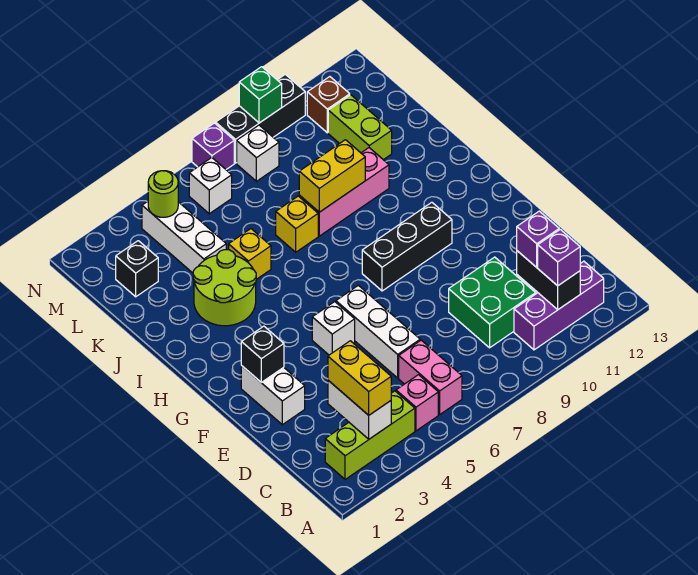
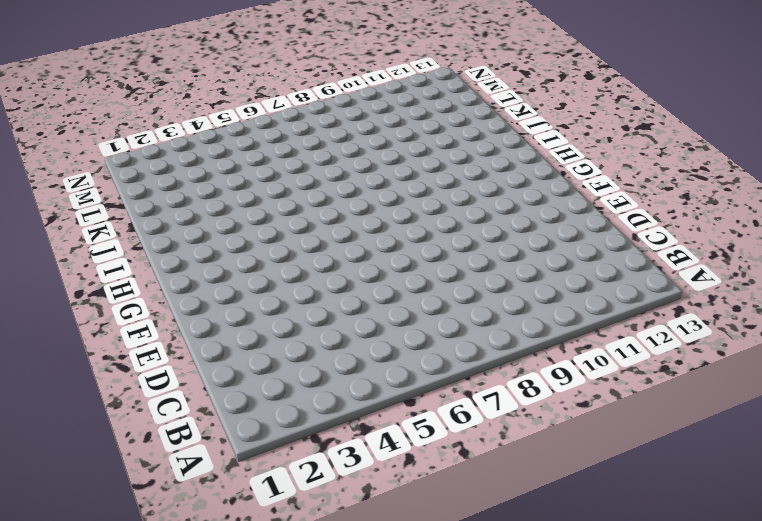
none -> lime brick B2:B4 level 1
none -> pink brick B5 level 1
none -> pink brick B6:C6 level 1
none -> purple brick B10:B12 level 1

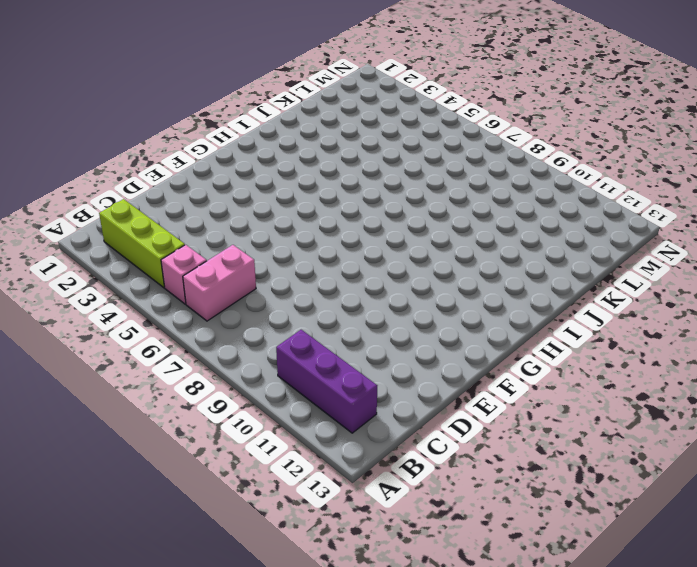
none -> green brick C9:D10 level 1
none -> white brick D6:F6 level 1
none -> white brick E2:F2 level 1
none -> white brick F5 level 1

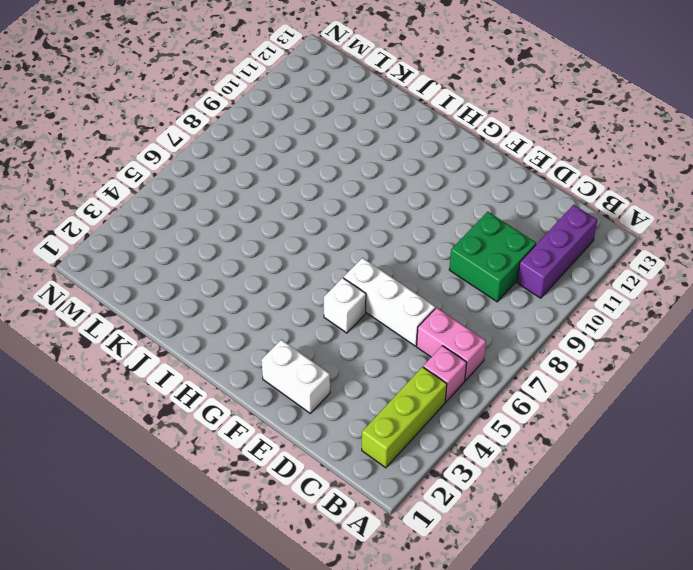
none -> black brick G8:G10 level 1
none -> lime round brick I3:J4 level 1
none -> yellow brick J5 level 1
none -> yellow brick J7 level 1

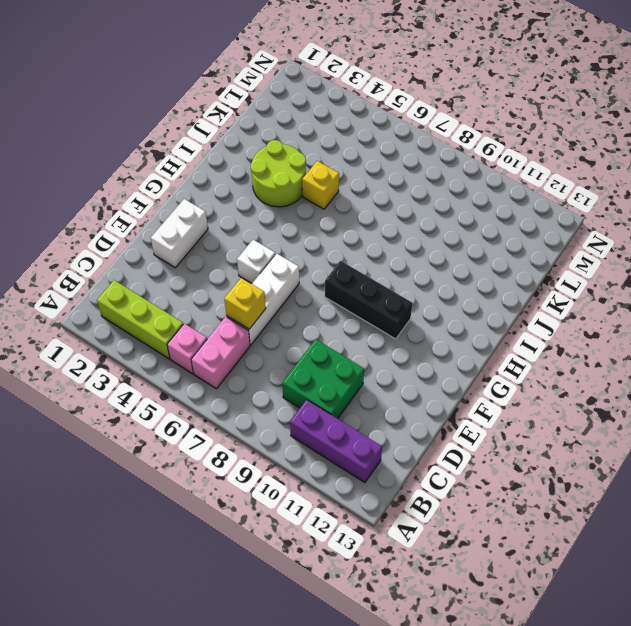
yellow brick D6 level 2 -> yellow brick J7 level 1
none -> pink brick J8:J10 level 1
none -> white brick K4:M4 level 1
none -> lime brick K11:L11 level 1
none -> black brick L2 level 1

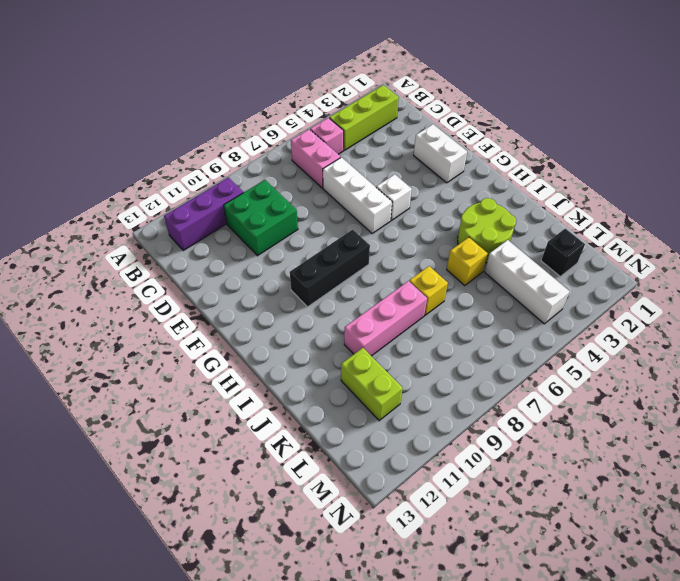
none -> white brick M6 level 1
none -> white brick M8 level 1
none -> brown brick M11 level 1
none -> purple brick N7 level 1

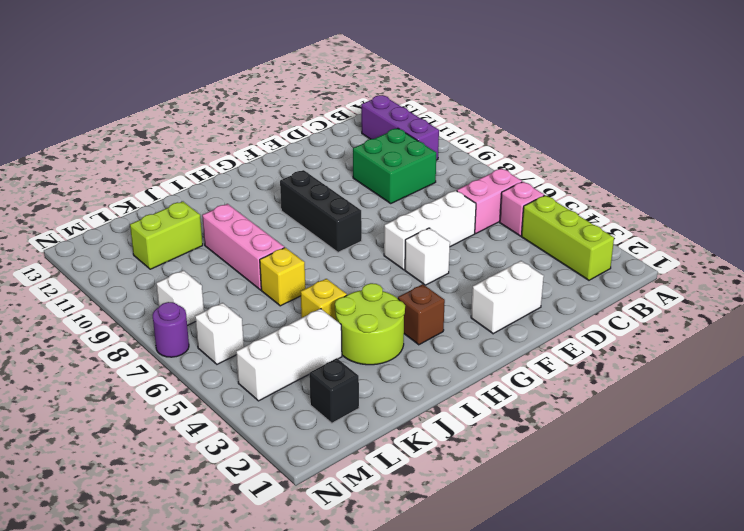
brown brick H3 level 1 -> brown brick M11 level 1
purple round brick N7 level 1 -> purple brick N7 level 1
none -> black brick N8:N10 level 1
none -> white brick B3:C3 level 2
none -> black brick B11:C11 level 2
none -> black brick F2 level 2

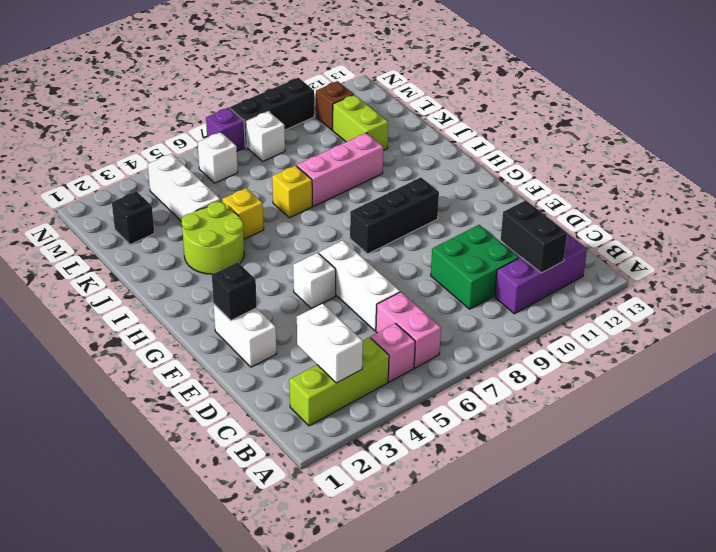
none -> yellow brick J8:J9 level 2
none -> lime round brick M4 level 2
none -> green brick N9 level 2
none -> yellow brick B3:C3 level 3

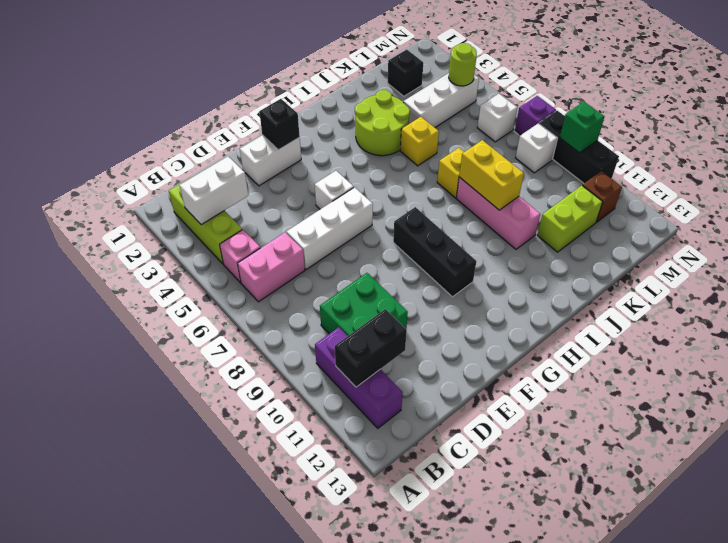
none -> yellow brick B3:C3 level 3
none -> purple brick B11 level 3
none -> purple brick C11 level 3

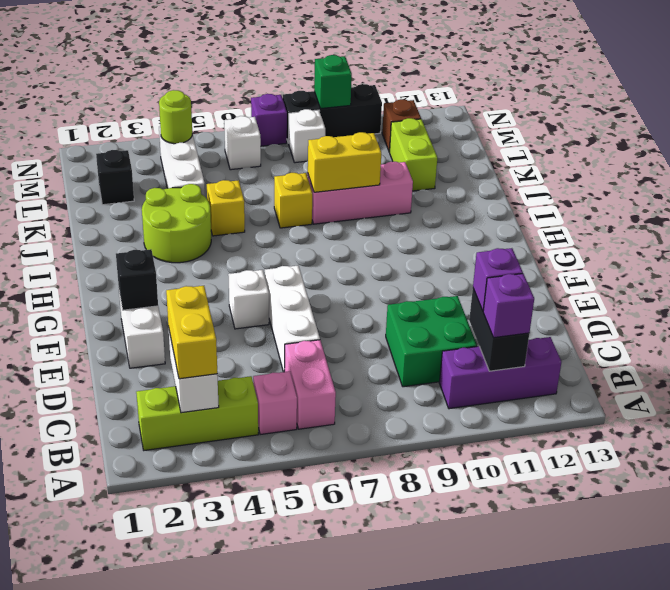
none -> black brick G8:G10 level 1

